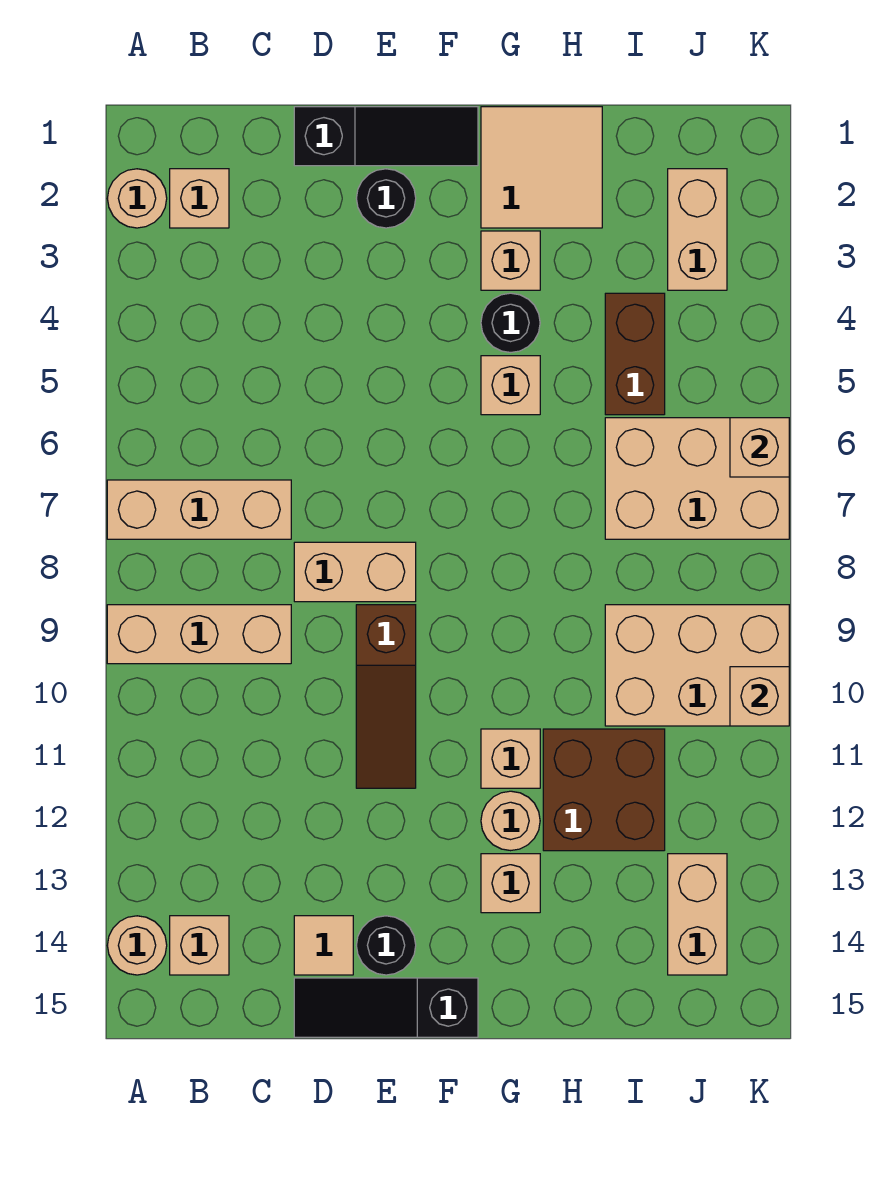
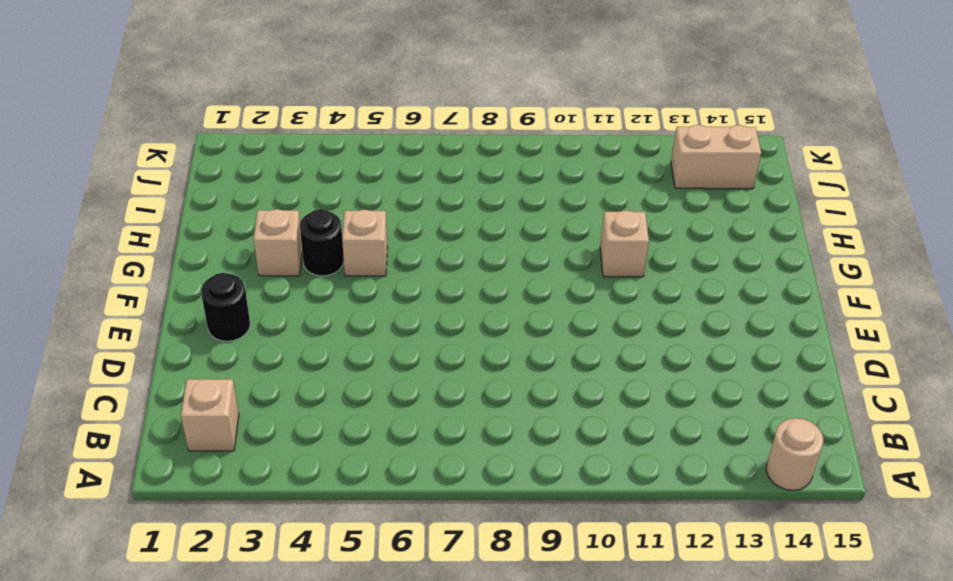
none -> tan round brick A2 level 1
none -> tan brick A7:C7 level 1
none -> tan brick A9:C9 level 1

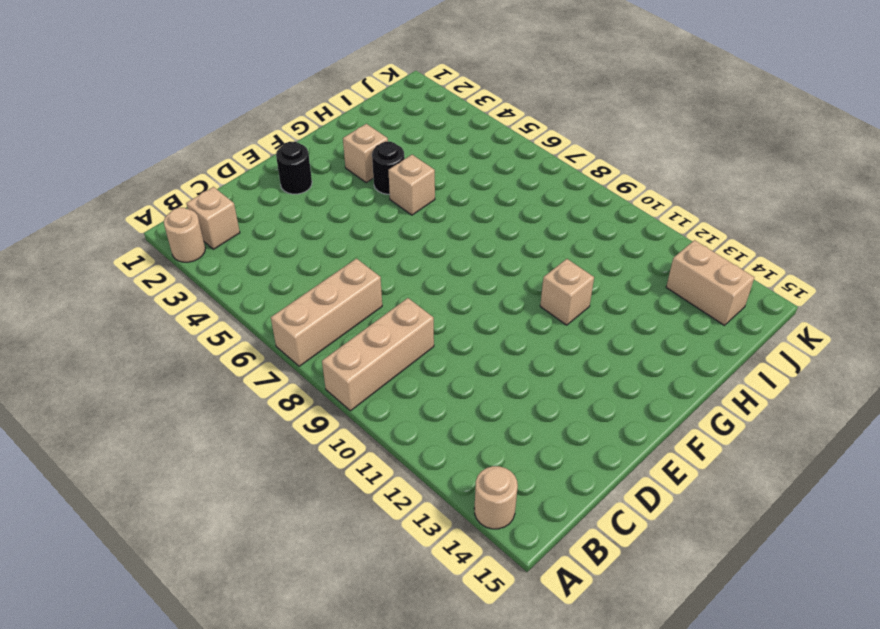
none -> tan brick B14 level 1
none -> black slope D1:F1 level 1 top D
none -> tan brick D8:E8 level 1

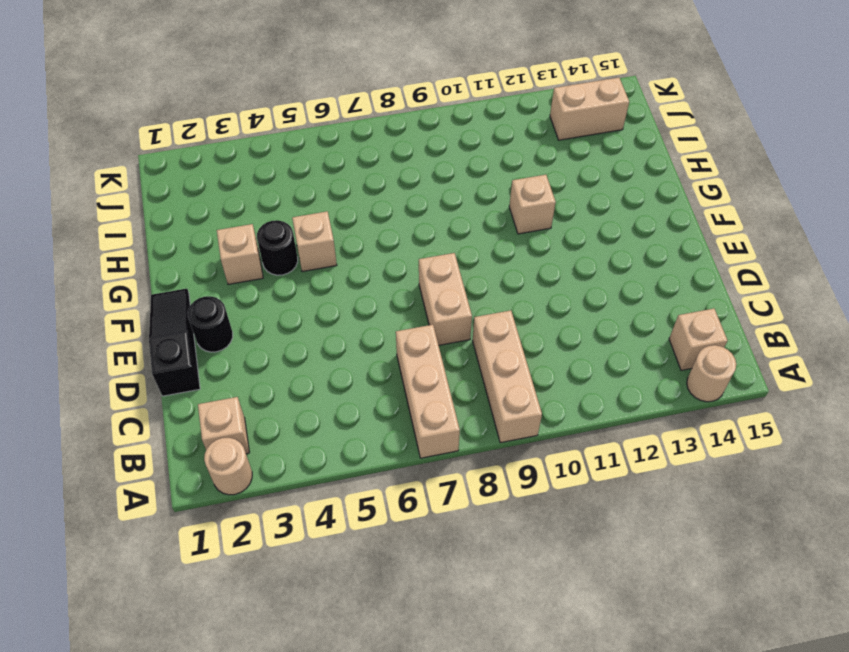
none -> tan tile D14 level 1
none -> black slope D15:F15 level 1 top F
none -> brown slope E9:E11 level 1 top 9

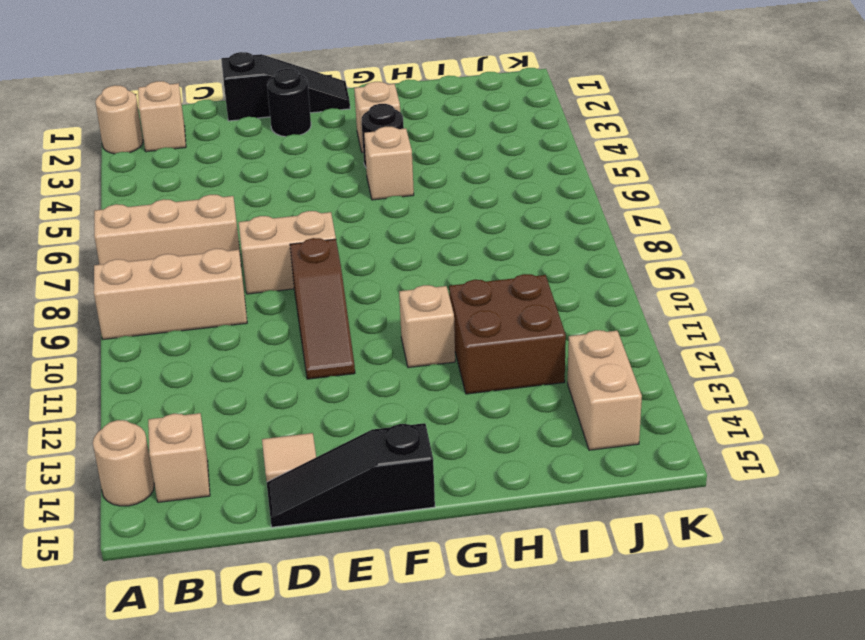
none -> black round brick E14 level 1
none -> tan tile G1:H2 level 1
none -> tan round brick G12 level 1

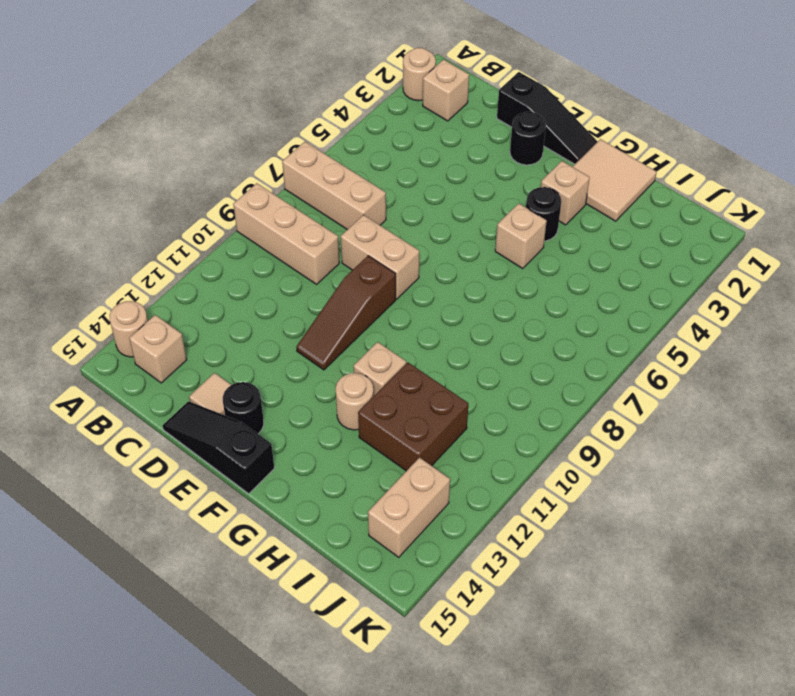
none -> tan brick G13 level 1
none -> brown brick I4:I5 level 1
none -> tan brick I6:K7 level 1

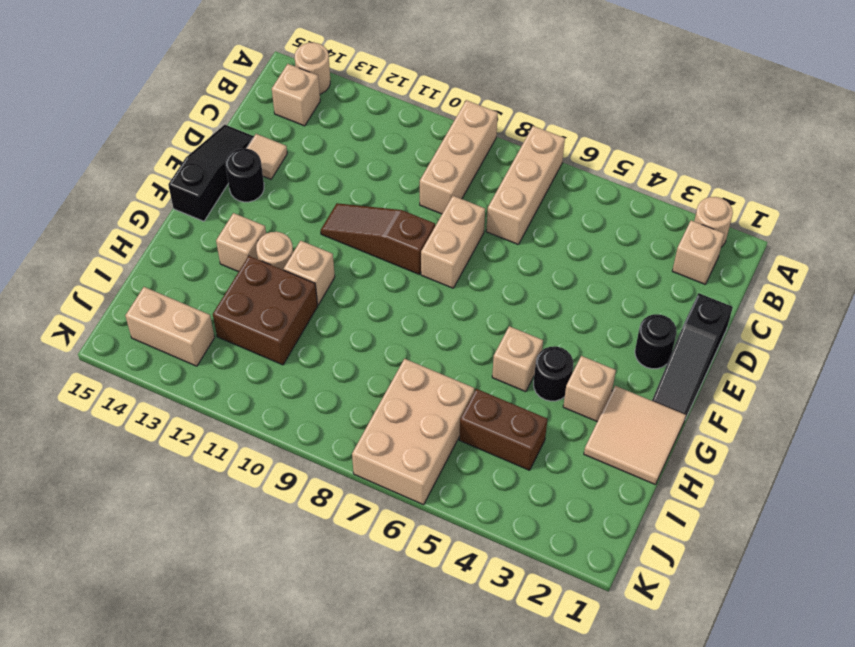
none -> tan brick I9:K10 level 1
none -> tan brick J2:J3 level 1
none -> tan brick K6 level 2

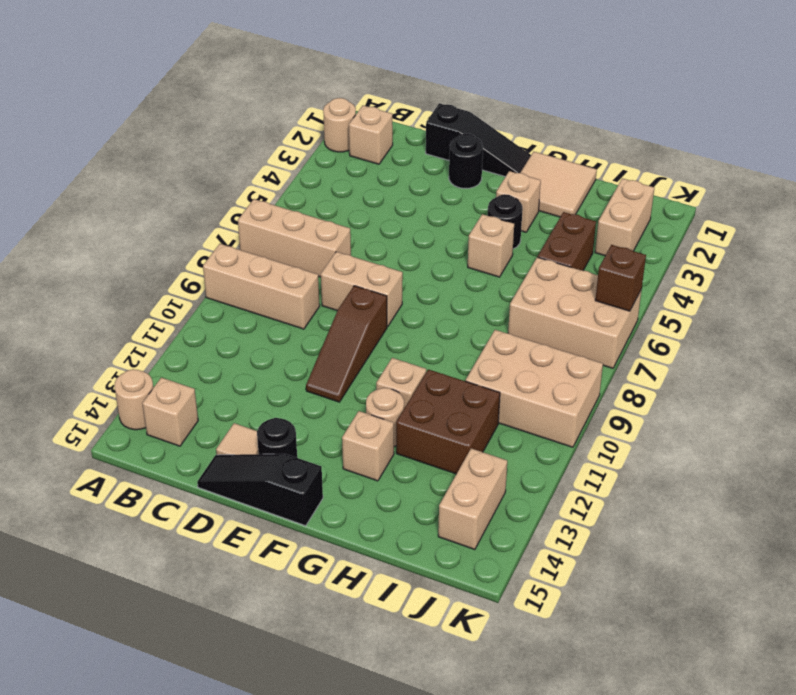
brown brick K6 level 2 -> tan brick K6 level 2
none -> tan brick K10 level 2

